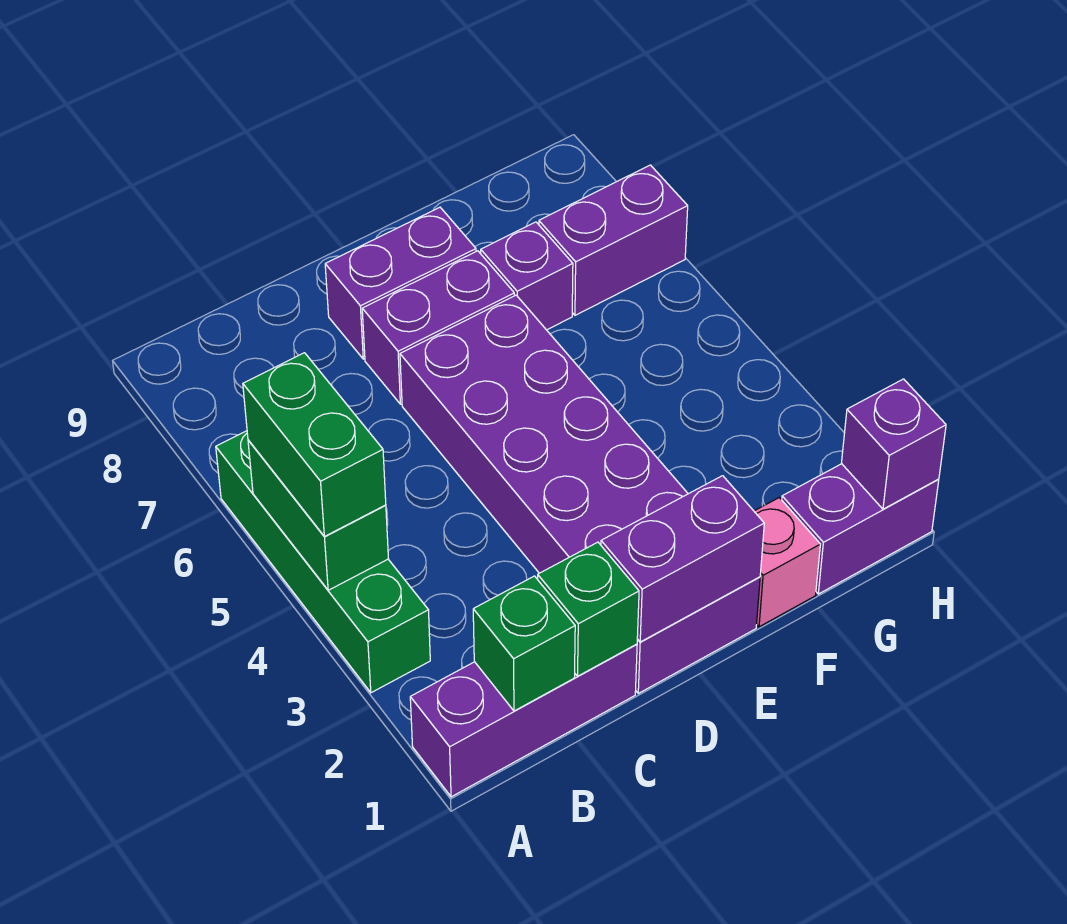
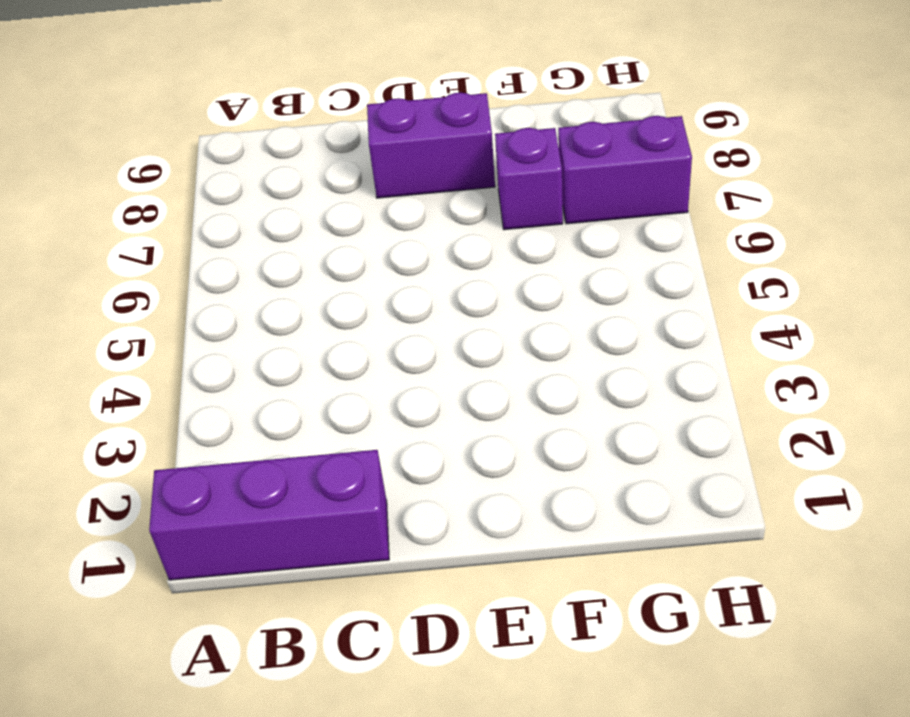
none -> green brick A3:A6 level 1
none -> purple brick D1:E6 level 1
none -> purple brick D7:E7 level 1

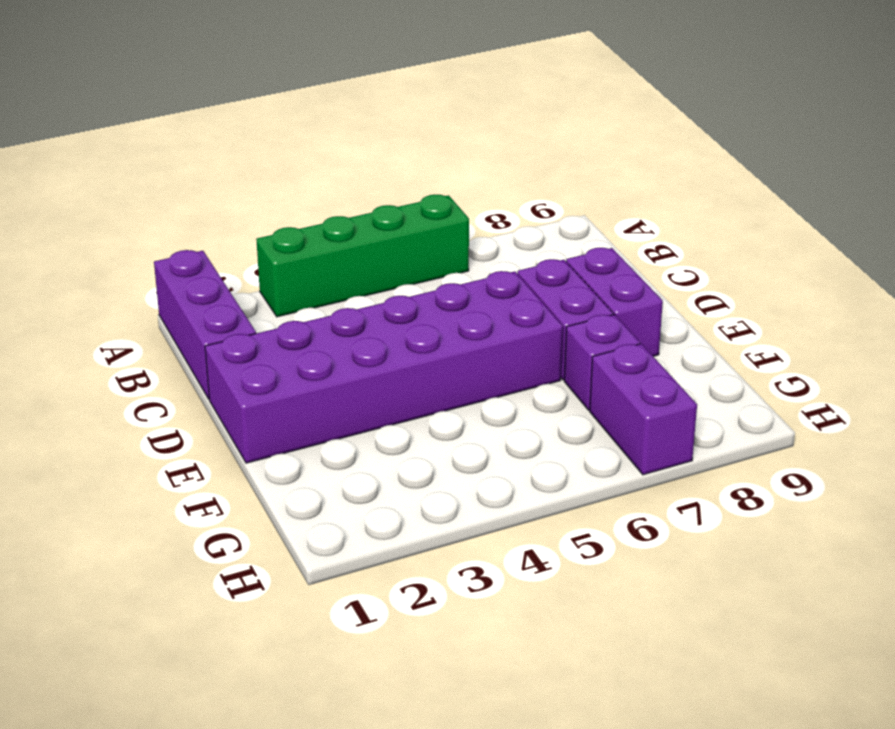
none -> pink brick F1 level 1
none -> purple brick G1:H1 level 1
none -> green brick A4:A5 level 2

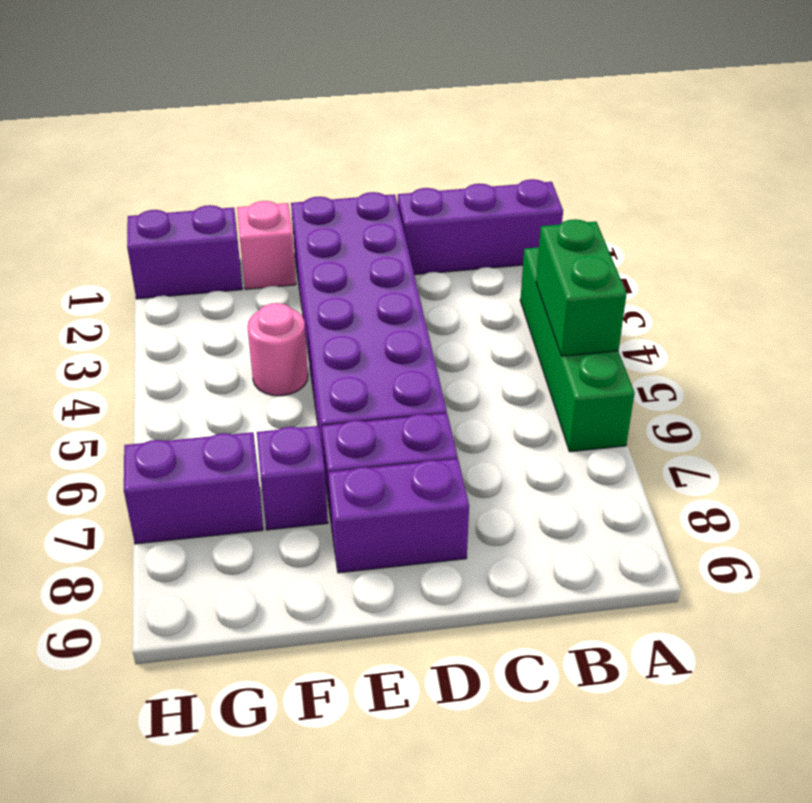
pink round brick F4 level 1 -> none
none -> green brick B1 level 2
none -> green brick C1 level 2
none -> purple brick D1:E1 level 2

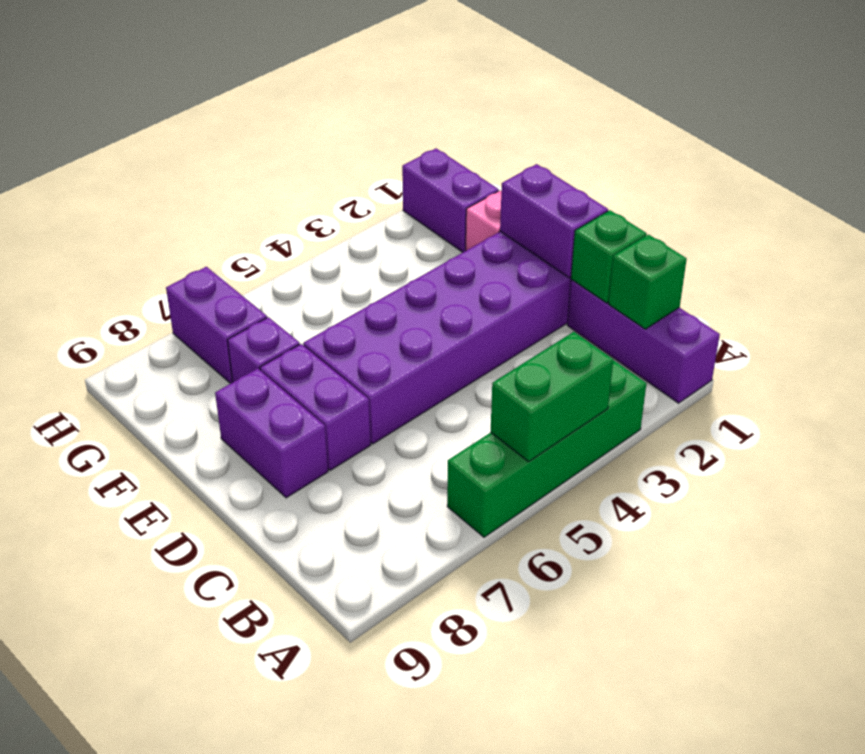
none -> purple brick H1 level 2
none -> green brick A4:A5 level 3

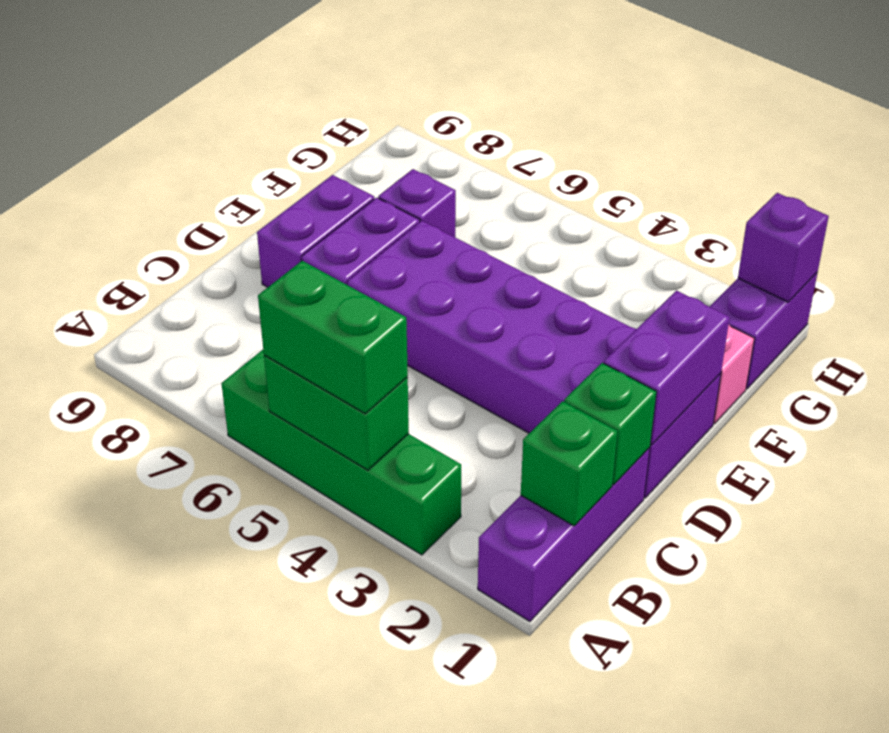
none -> purple brick G7:H7 level 1

